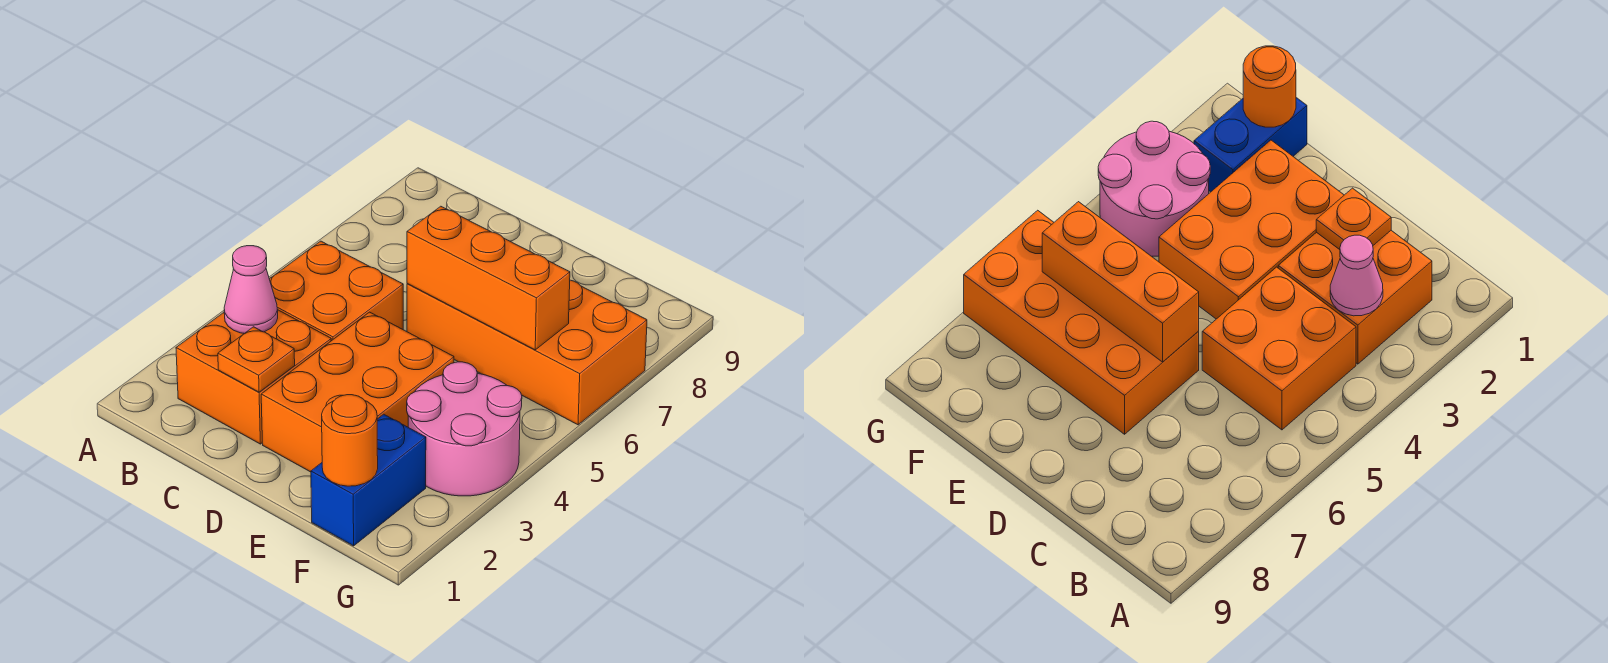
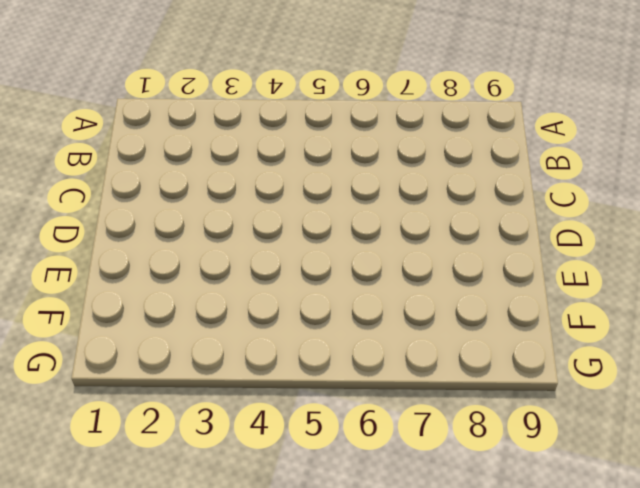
none -> orange brick B2:C3 level 1
none -> orange brick B4:C5 level 1

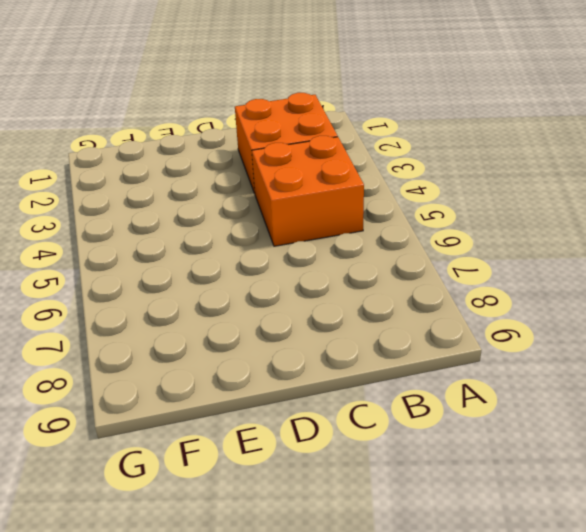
none -> orange brick D2:E4 level 1
none -> orange brick D6:G7 level 1

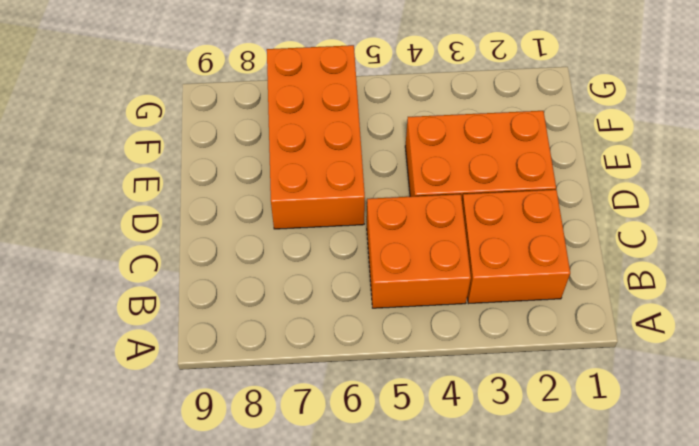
none -> blue brick F1:F2 level 1
none -> pink round brick F3:G4 level 1

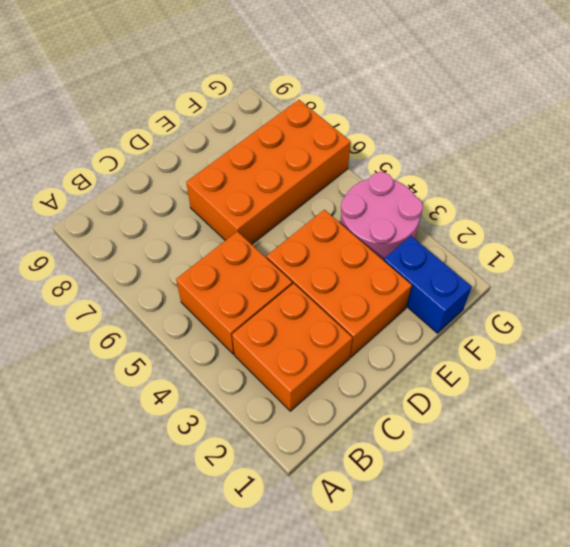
none -> pink cone B3 level 2
none -> orange plate C2 level 2

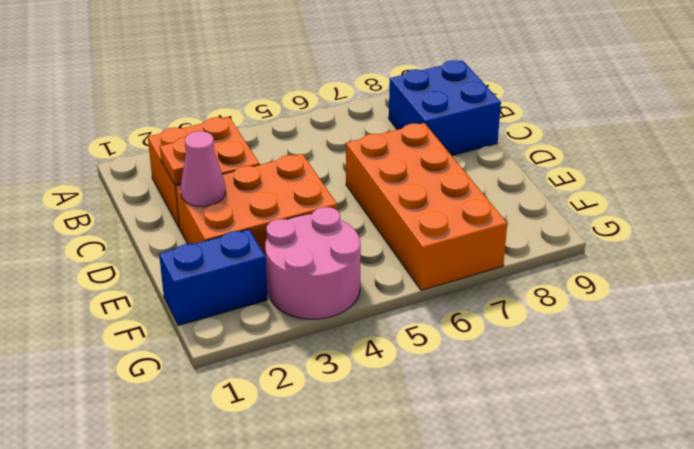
blue brick B8:C9 level 1 -> none
pink cone D2 level 2 -> pink cone B3 level 2
none -> orange brick B4:C5 level 1
none -> orange brick D6:F6 level 2

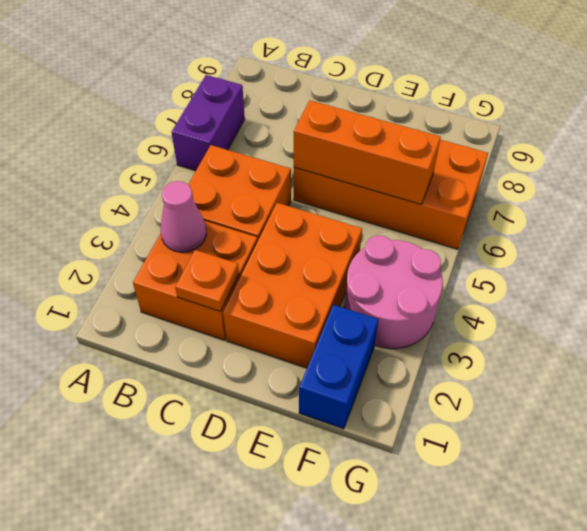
purple brick A6:A7 level 1 -> none
none -> orange round brick F1 level 2

